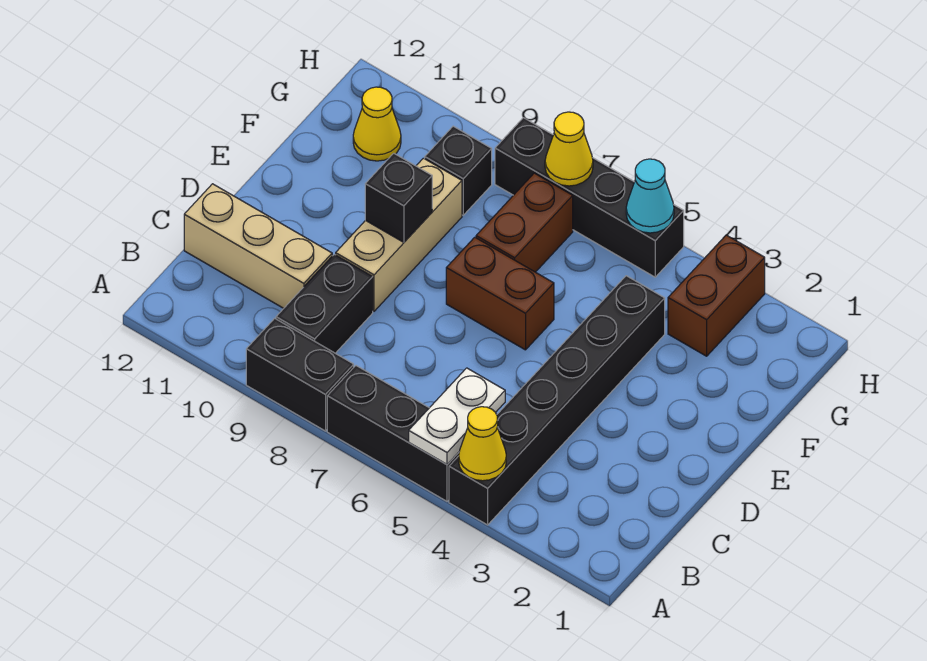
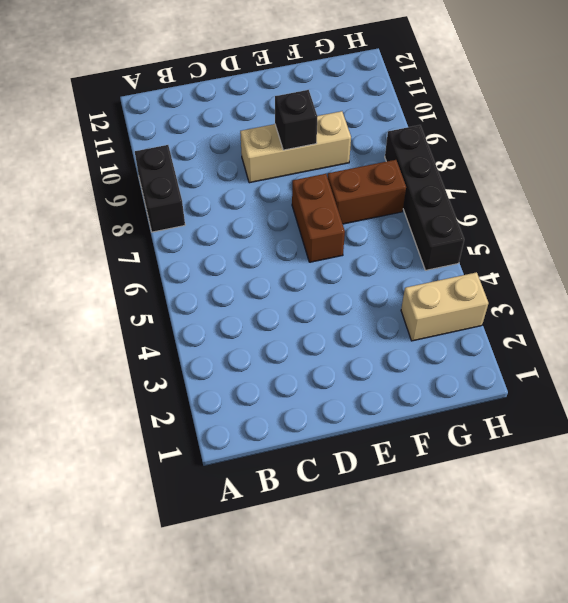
tan brick G3:H3 level 1 -> brown brick G3:H3 level 1
none -> black brick A4:F4 level 1
none -> black brick A5:A7 level 1
none -> black brick B9:C9 level 1

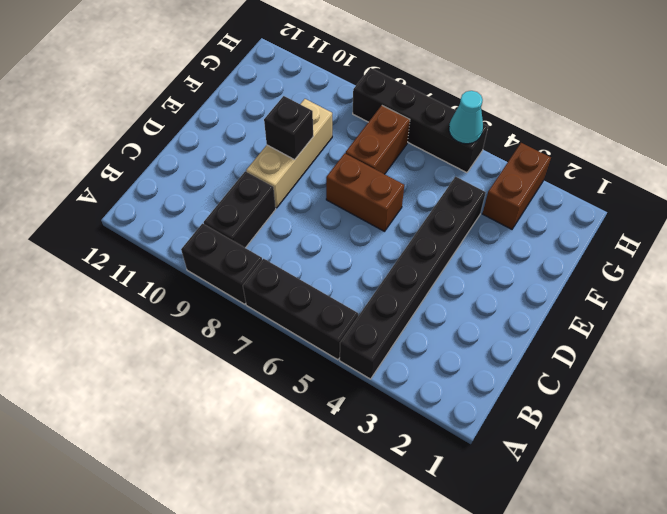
none -> tan brick C10:C12 level 1
none -> black brick G9 level 1
none -> yellow cone G11 level 1

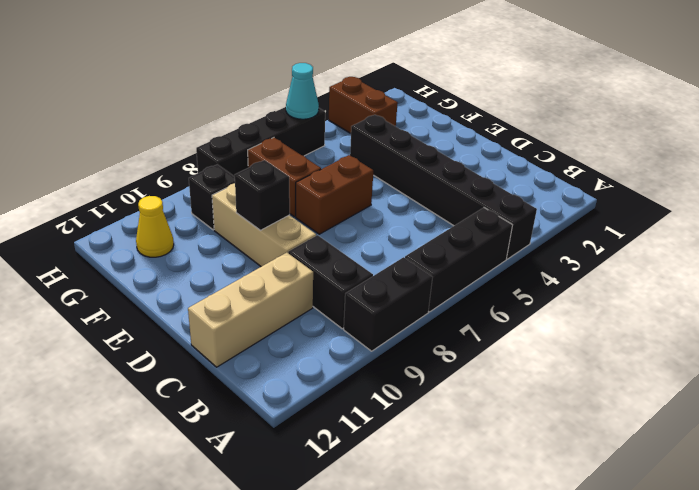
none -> yellow cone A4 level 2
none -> white plate A5:B5 level 2
none -> yellow cone H7 level 2

